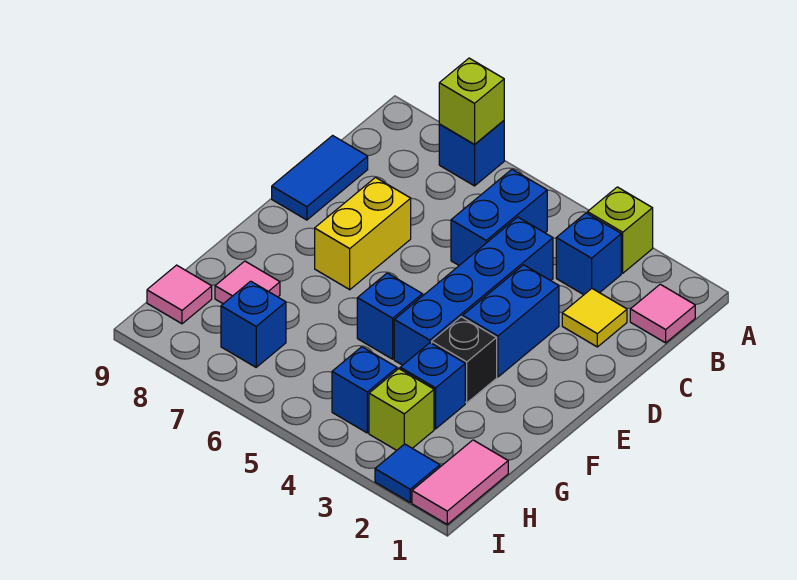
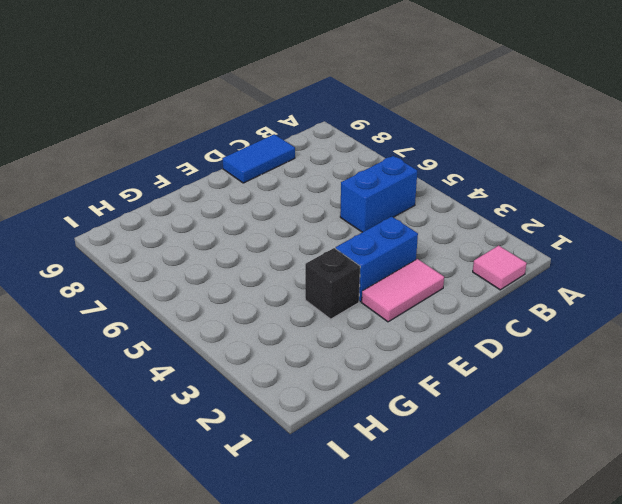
pink tile D2:E2 level 1 -> pink tile H1:I1 level 1
none -> lime brick A3 level 1
none -> blue brick A7 level 1
none -> blue brick B3 level 1

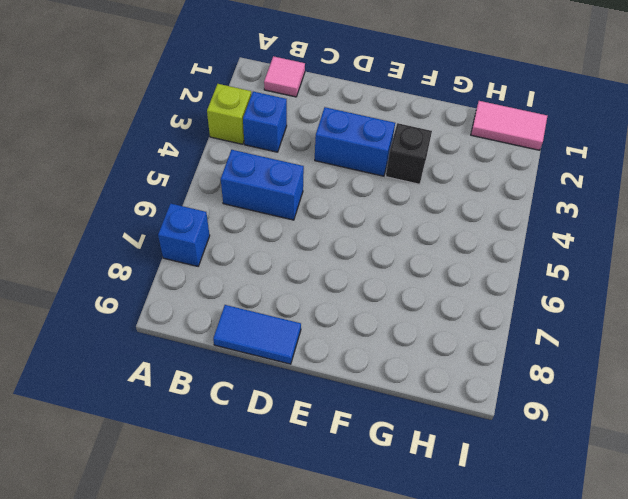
none -> yellow tile C2 level 1
none -> blue brick C4:F4 level 1
none -> yellow brick D7:E7 level 1

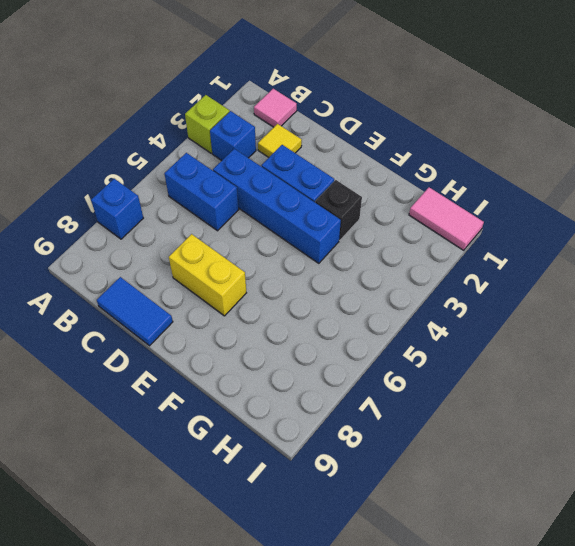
none -> blue brick F5 level 1
none -> blue brick G3 level 1
none -> pink tile G8 level 1

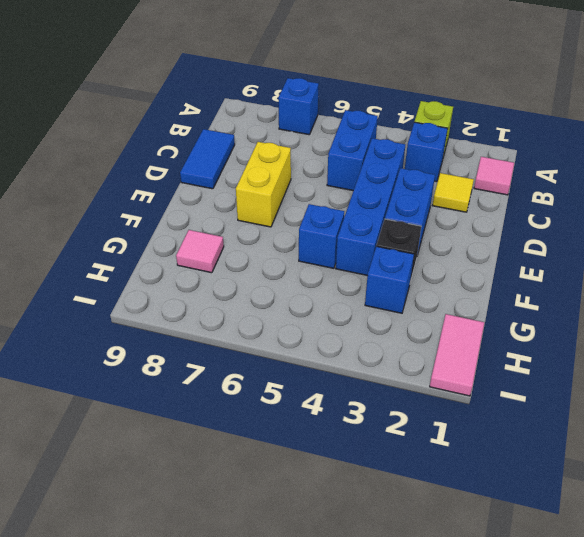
none -> lime brick H3 level 1
none -> blue brick H4 level 1
none -> blue brick H7 level 1

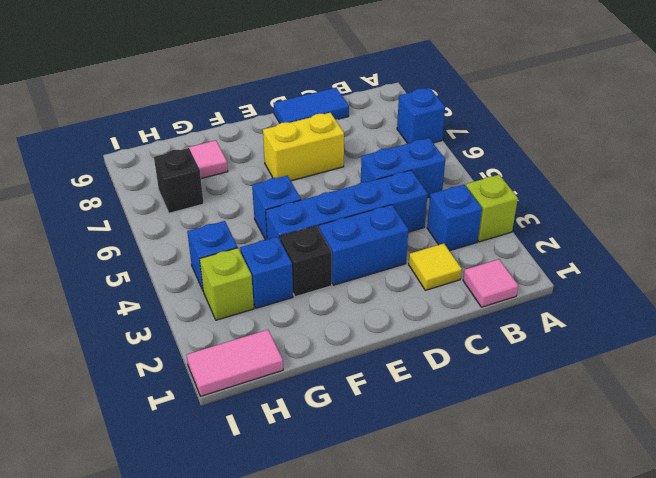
black brick H7 level 1 -> blue brick H7 level 1
none -> pink tile H9 level 1
none -> blue tile I2 level 1
none -> lime brick A7 level 2

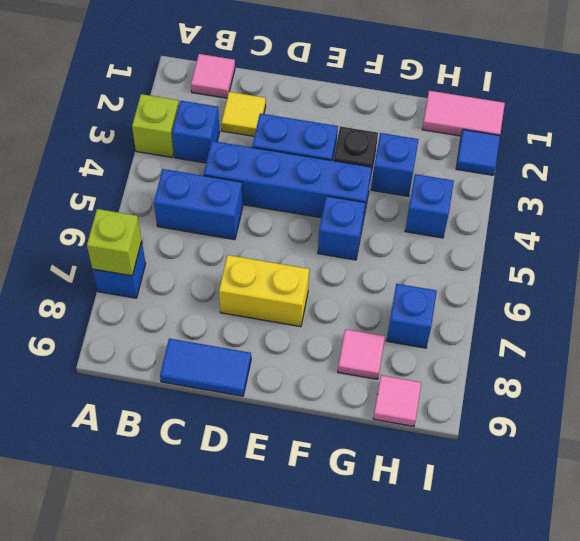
none -> lime brick H3 level 1

